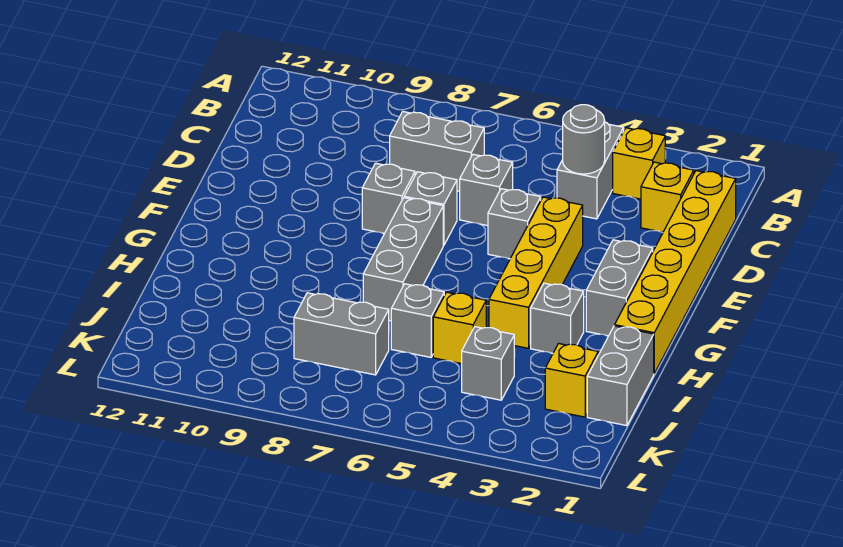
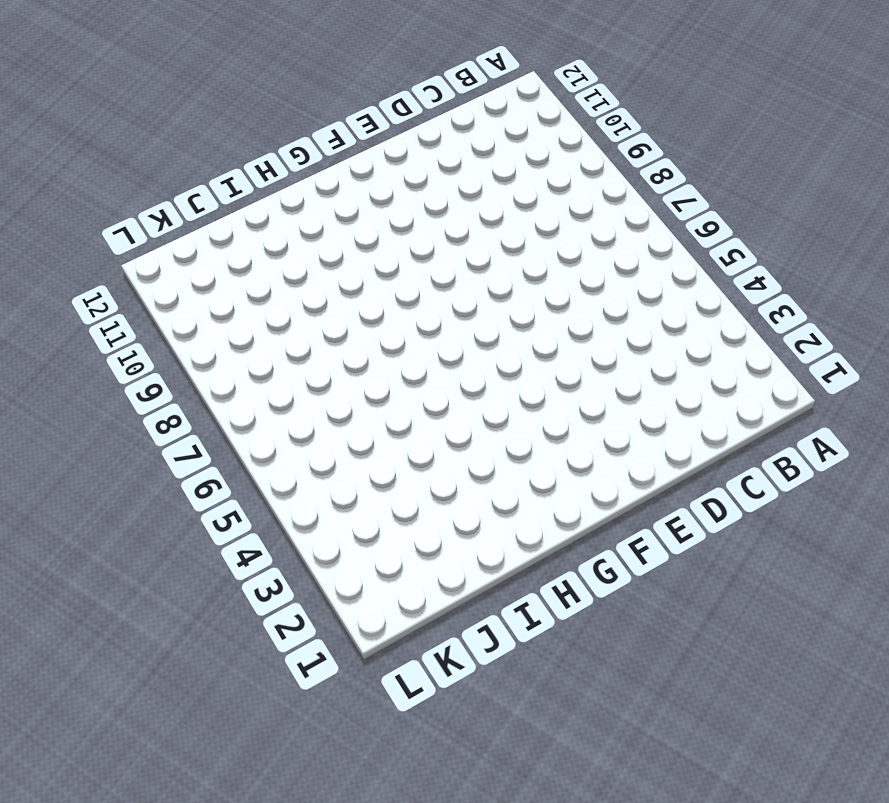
none -> yellow brick B3 level 1
none -> grey brick B4:C4 level 1
none -> yellow brick C1:H1 level 1

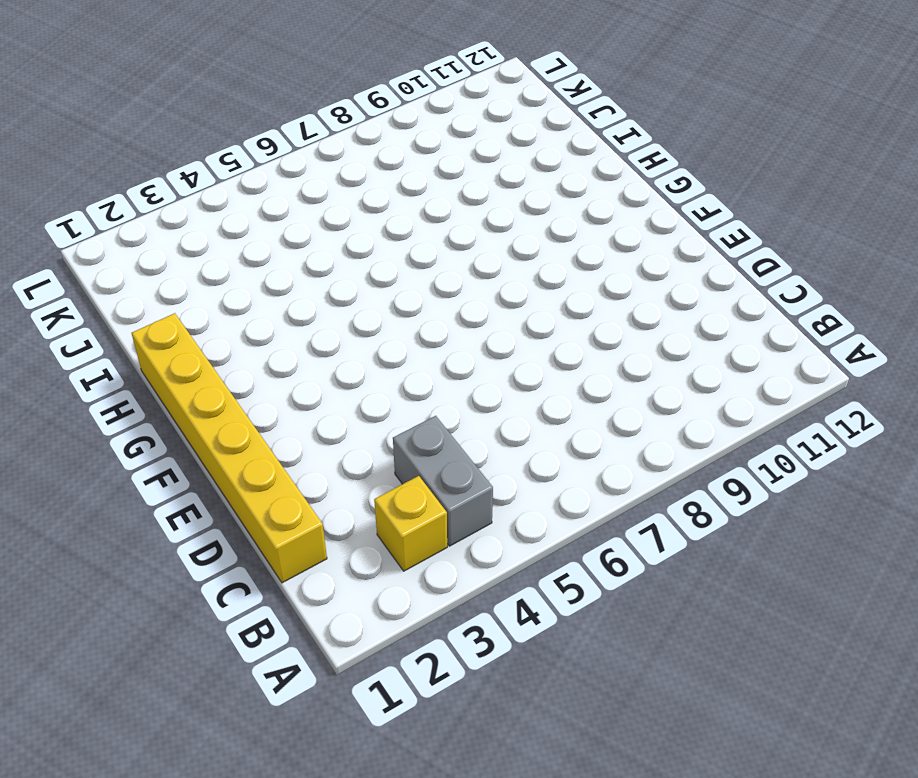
none -> yellow brick C2 level 1
none -> grey brick C7:C8 level 1
none -> grey brick D6 level 1

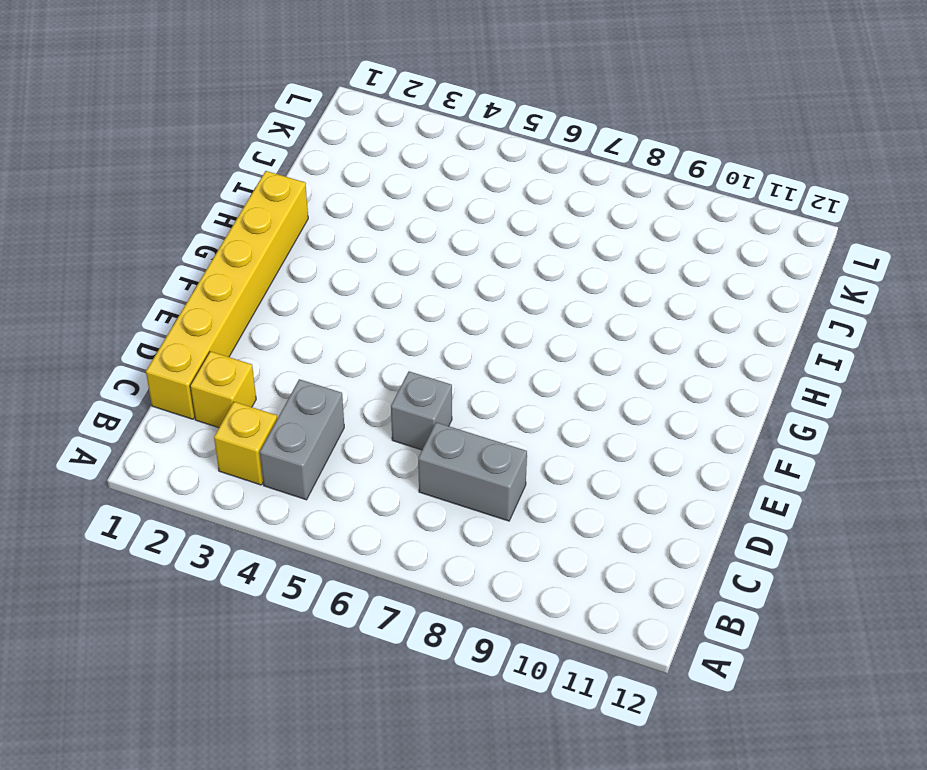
none -> yellow brick E4:H4 level 1
none -> grey brick E5 level 1
none -> grey brick E7 level 1

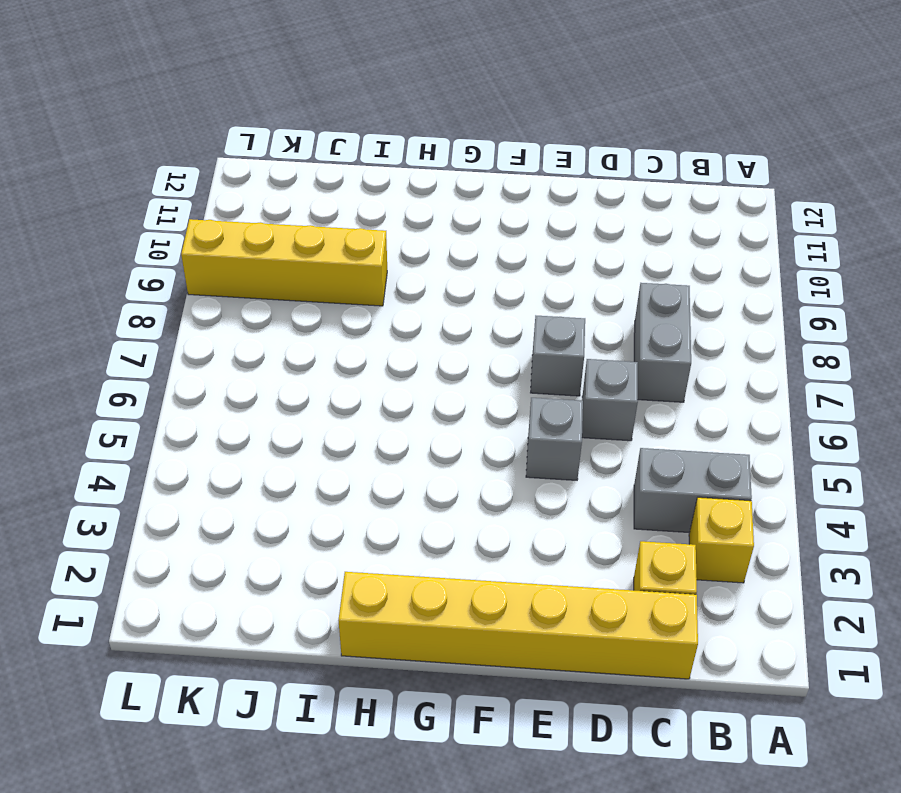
yellow brick I9:L9 level 1 -> yellow brick E4:H4 level 1
none -> grey brick E8 level 1
none -> grey brick F2:G2 level 1
none -> grey brick F7:H7 level 1

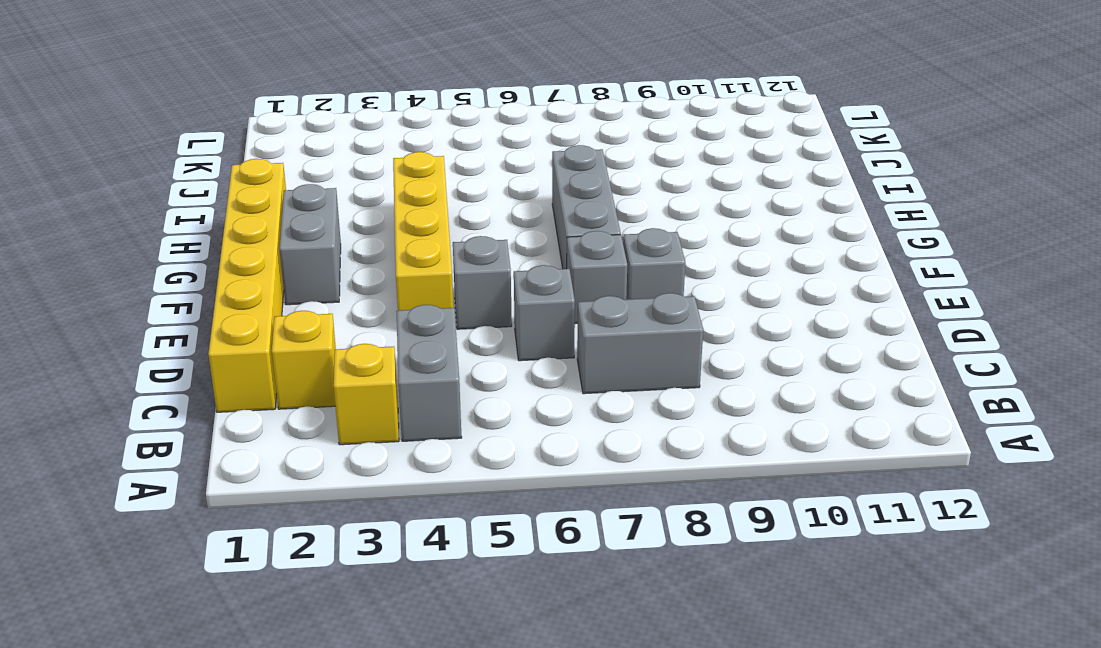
none -> grey brick H3 level 1
none -> grey brick I1:J1 level 1
none -> yellow brick I5 level 1

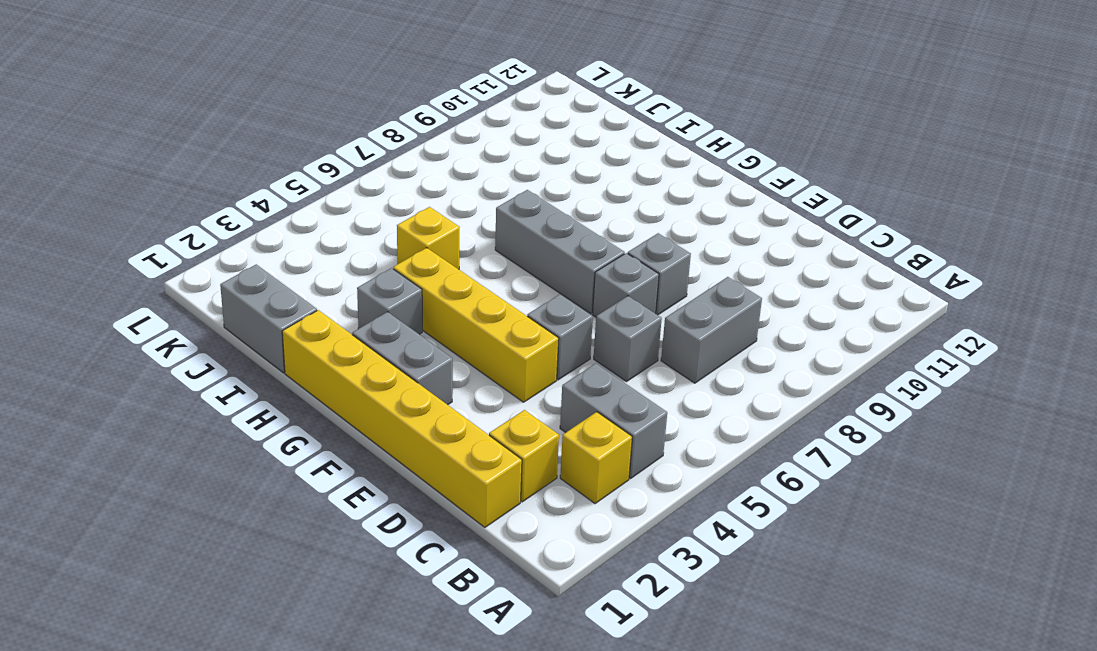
none -> grey brick I6 level 1
none -> yellow brick J2 level 1
none -> grey brick J4 level 1

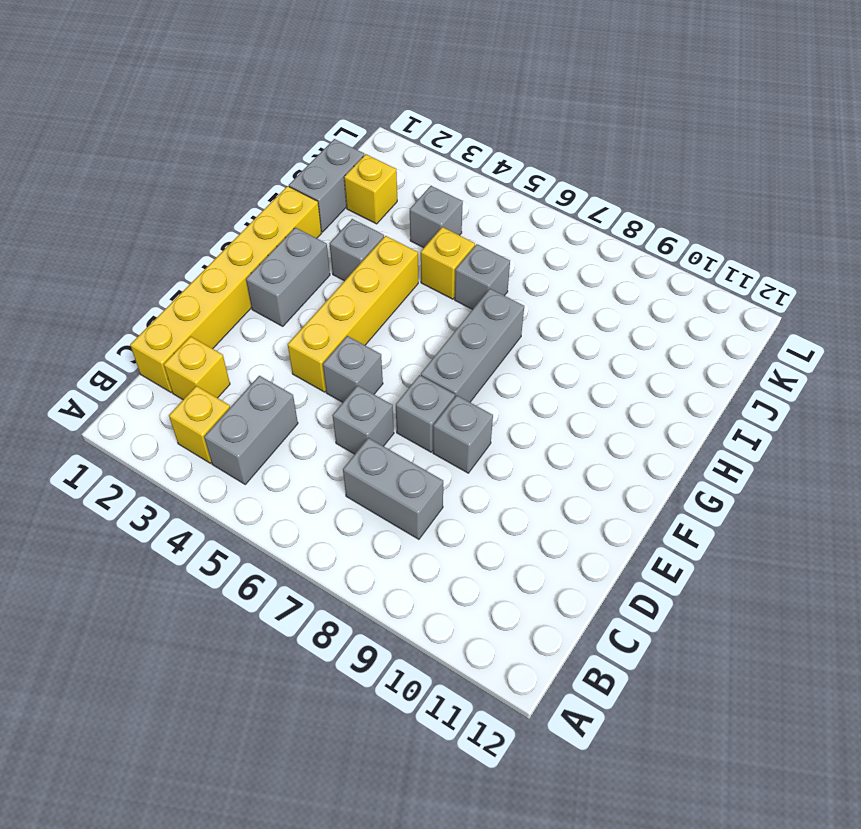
none -> grey brick J7:J8 level 1
none -> grey round brick C4 level 2

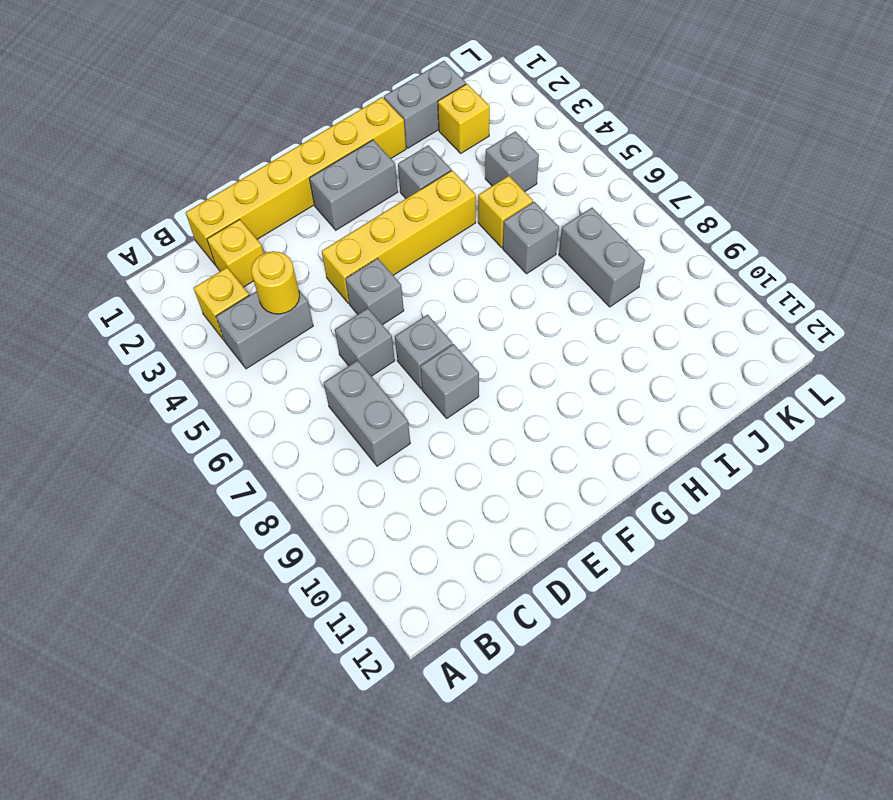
yellow round brick C4 level 2 -> grey round brick C4 level 2
none -> grey brick F7:H7 level 1

